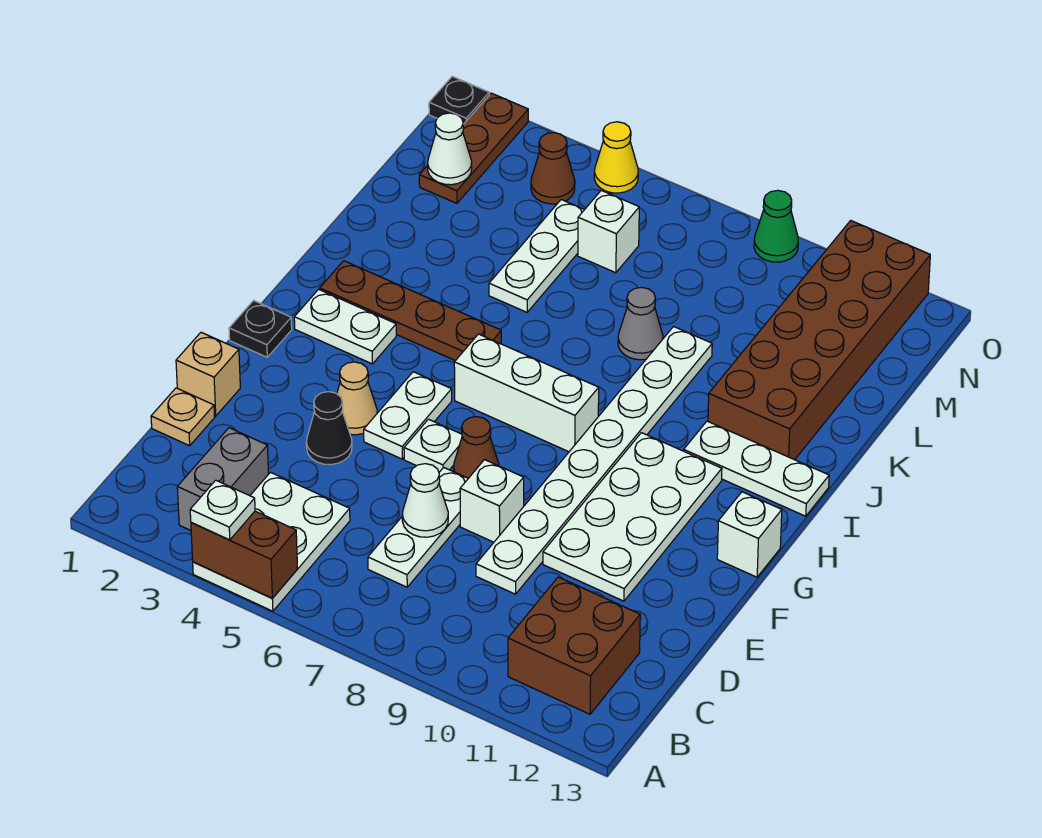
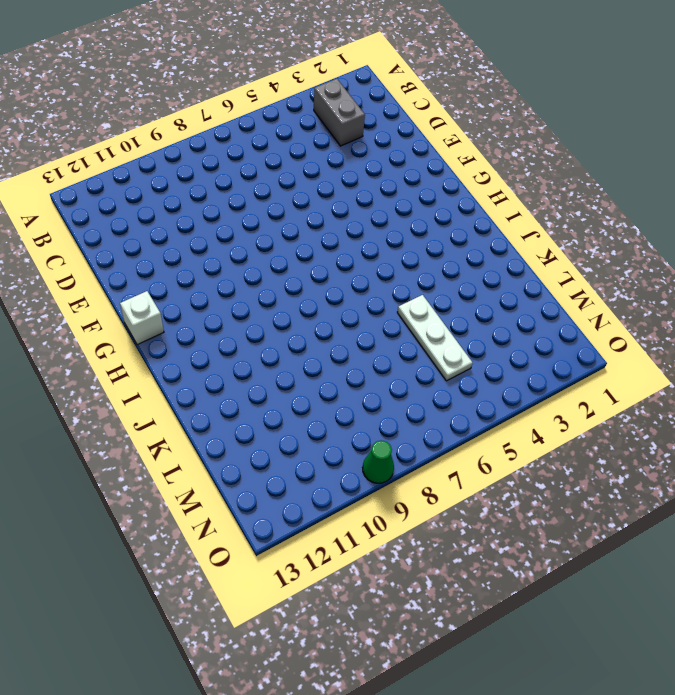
none -> white plate A4:C5 level 1
none -> brown brick B11:C12 level 1
none -> white plate C7:E7 level 1
none -> tan plate D1 level 1

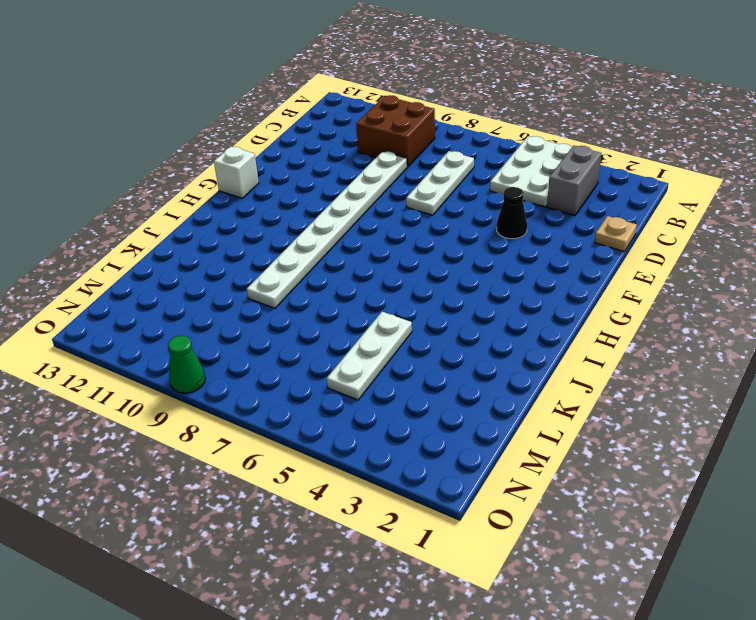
brown brick B9:C10 level 1 -> brown brick B11:C12 level 1
none -> tan brick E1 level 1
none -> white brick E8 level 1
none -> white plate E10:H11 level 1
none -> tan cone F4 level 1

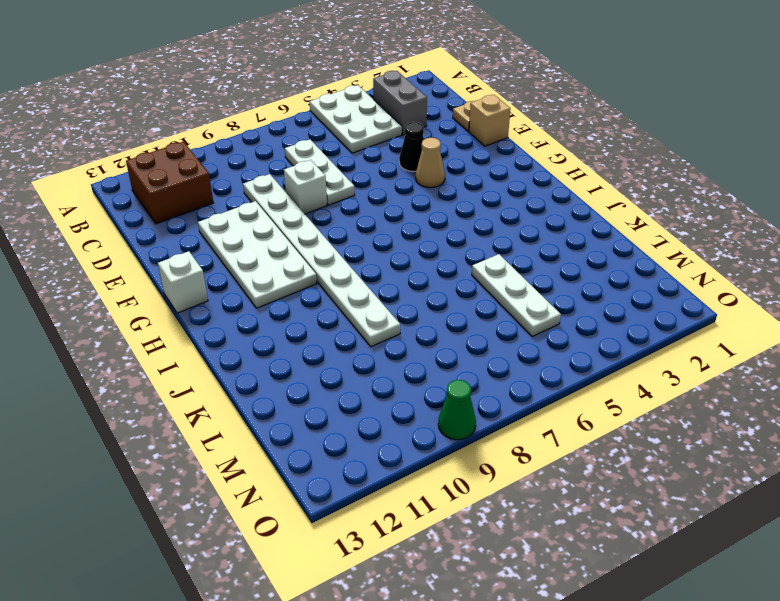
none -> white plate F5:G5 level 1
none -> white plate F6 level 1
none -> brown cone F7 level 1
none -> black plate G1 level 1

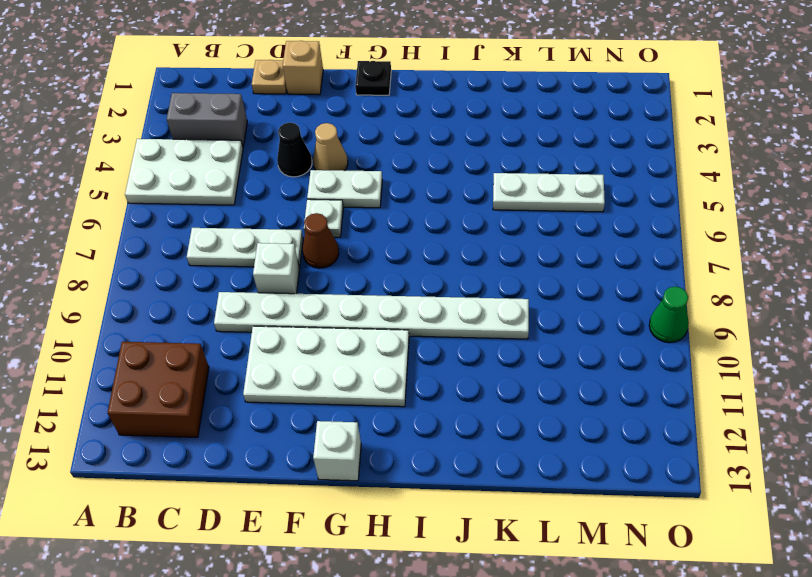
none -> white plate H2:H3 level 1
none -> white brick H6:H8 level 1
none -> brown plate I2:I5 level 1
none -> white plate I11:I13 level 1

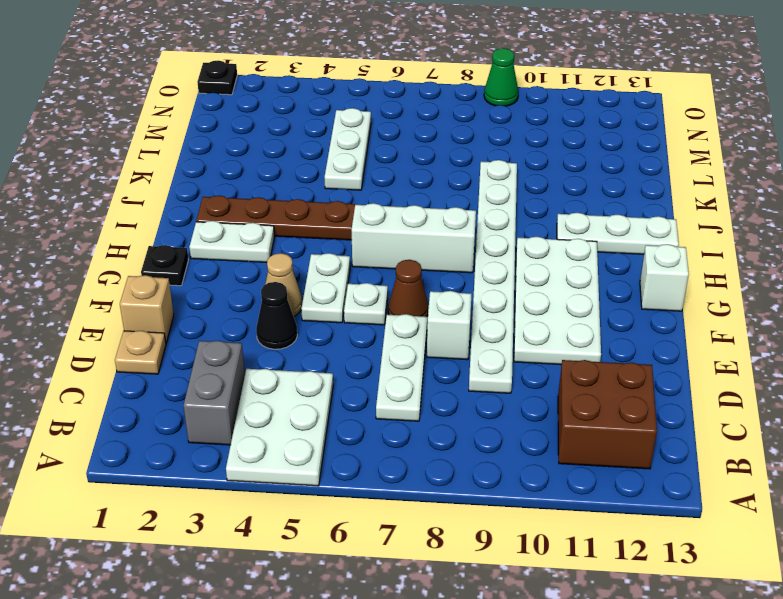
none -> brown brick J11:O12 level 1
none -> grey cone K8 level 1
none -> brown plate M2:O2 level 1
none -> white brick M6 level 1

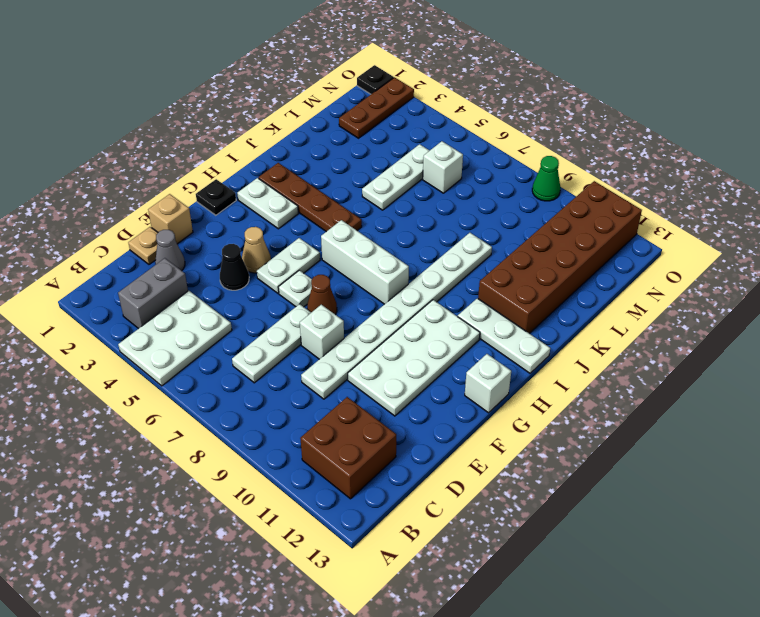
grey cone D2 level 1 -> grey cone K8 level 1
none -> brown cone N4 level 1
none -> yellow cone O5 level 1
none -> brown brick A4:A5 level 2
none -> white cone D7 level 2

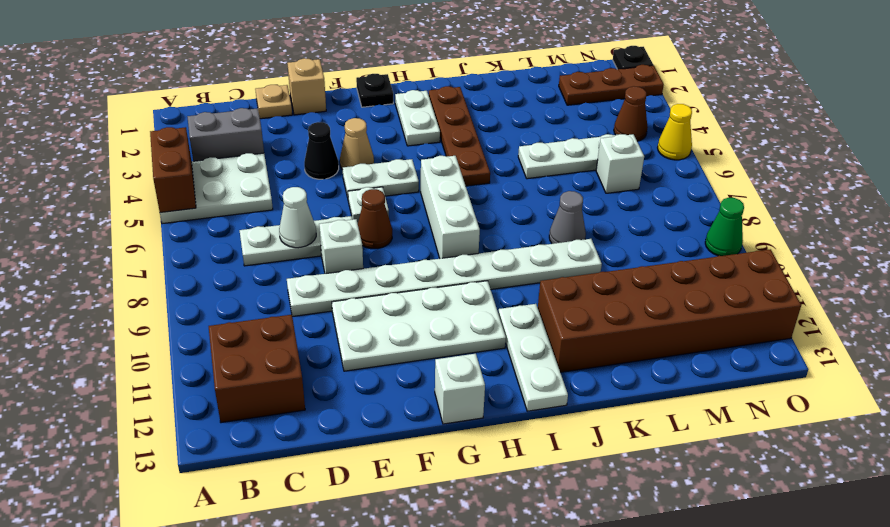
none -> white cone M2 level 2
none -> white plate A4 level 3

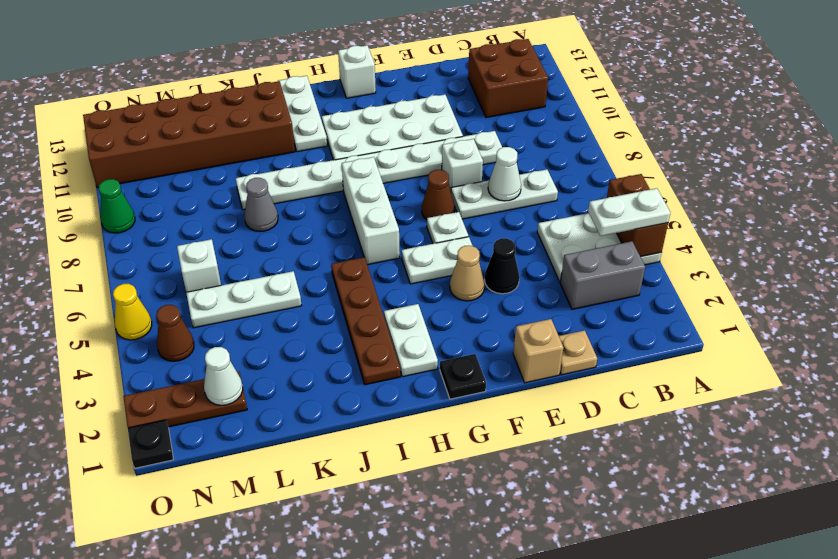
white plate A4:B4 level 3 -> white plate A4 level 3

